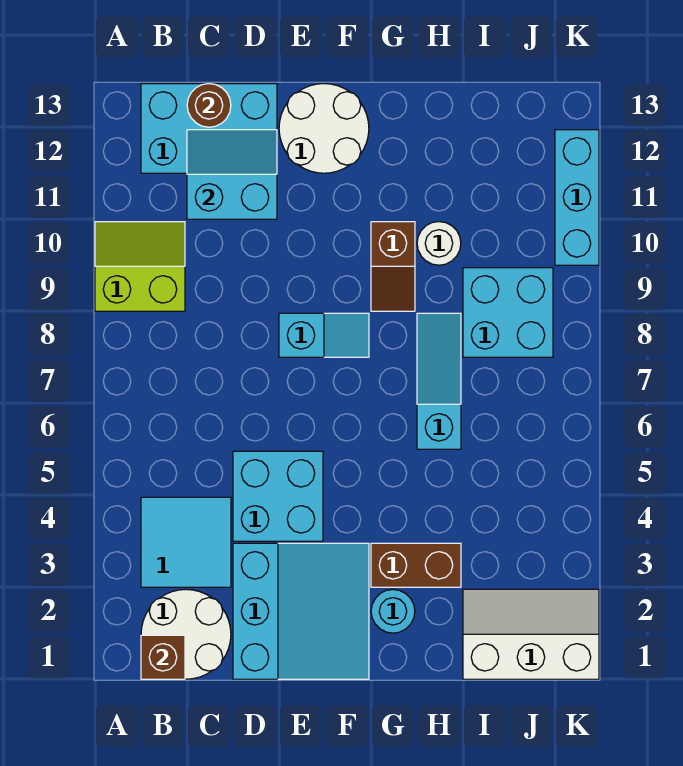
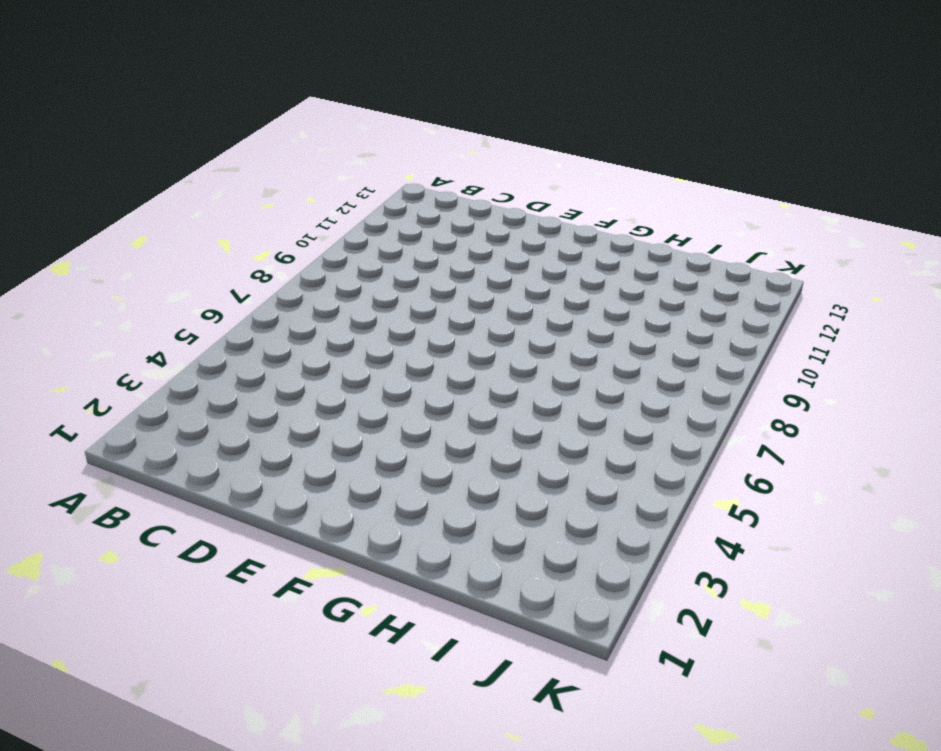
none -> lime slope A9:B10 level 1 top 9
none -> white round brick B1:C2 level 1
none -> cyan tile B3:C4 level 1

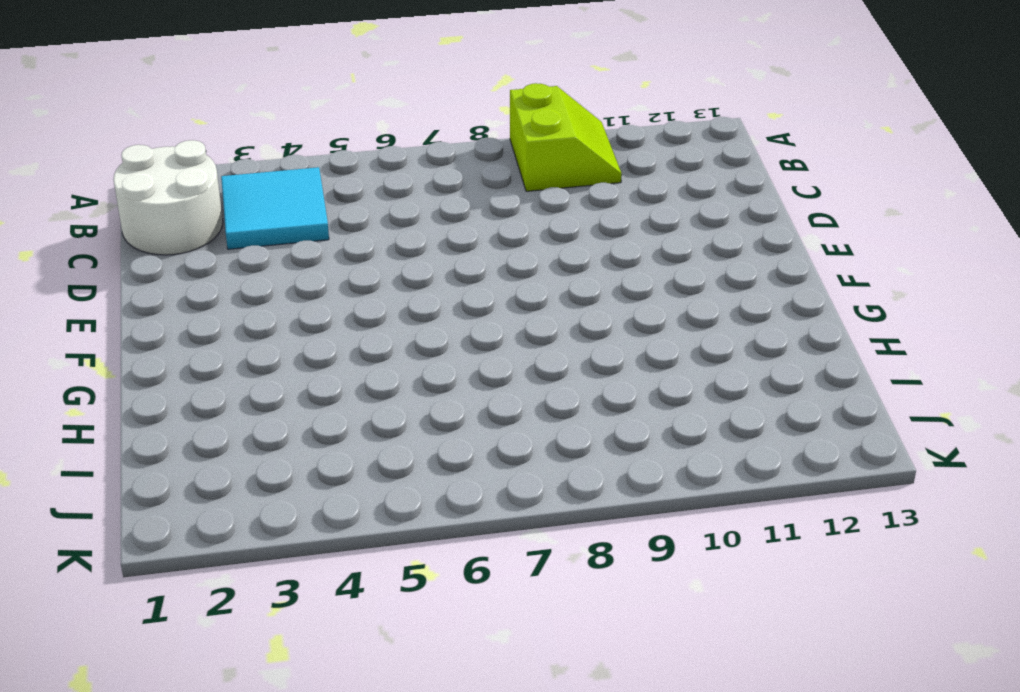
none -> cyan brick B12:D13 level 1
none -> cyan slope D1:F3 level 1 top D
none -> cyan brick D4:E5 level 1

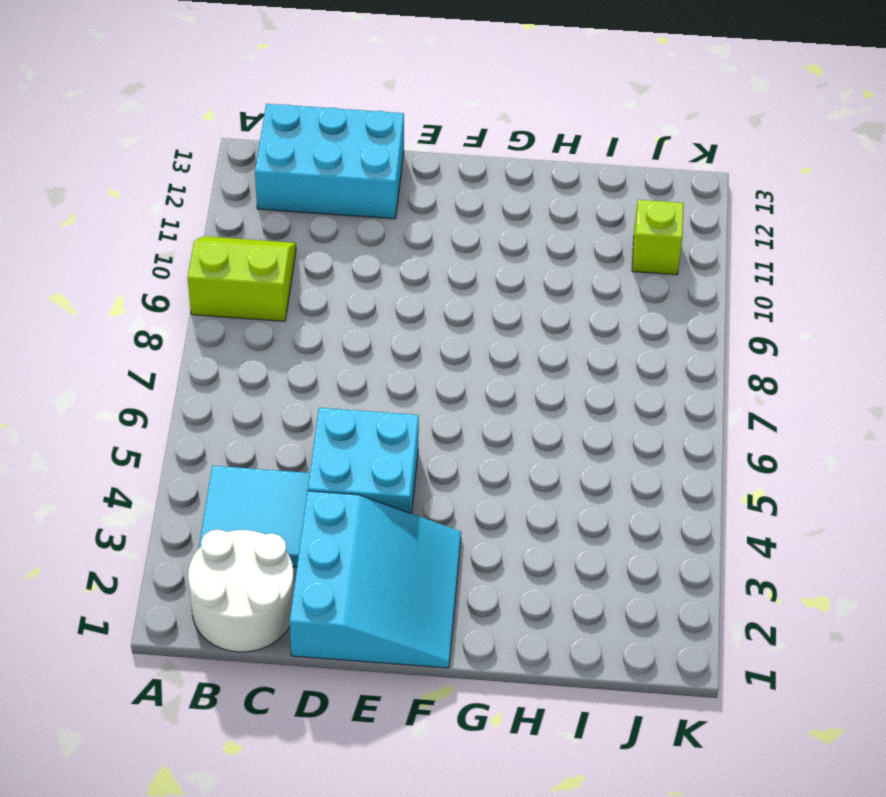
lime brick J11 level 1 -> none
none -> cyan slope E8:F8 level 1 top E
none -> white round brick E12:F13 level 1
none -> cyan round brick G2 level 1

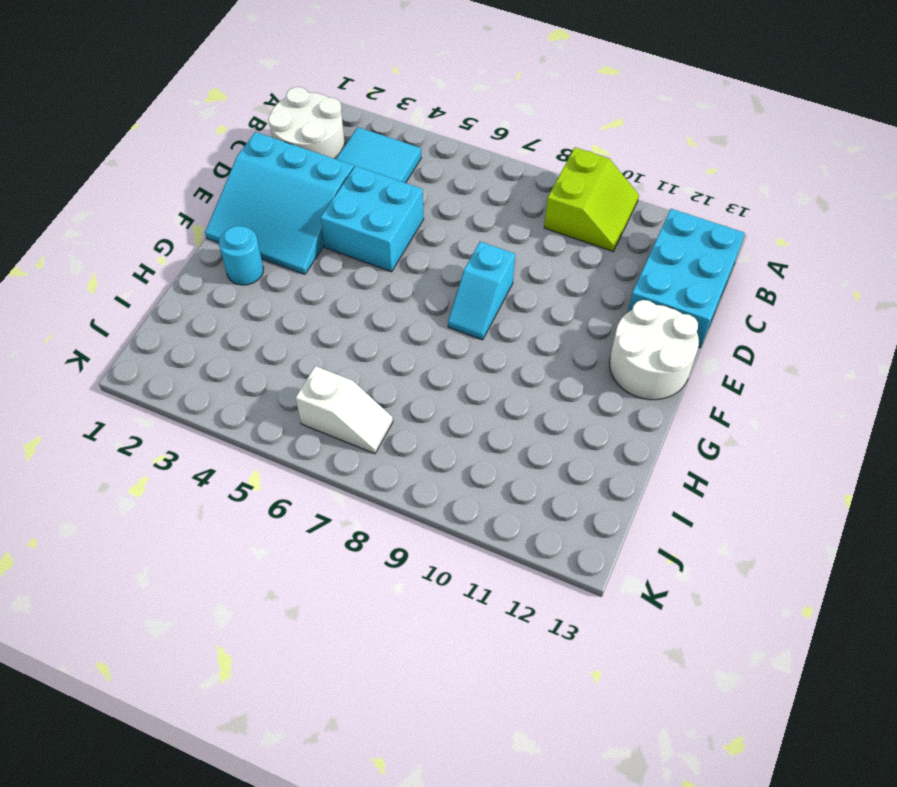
white slope J6:J7 level 1 top 6 -> none
none -> brown brick G3:H3 level 1
none -> brown slope G9:G10 level 1 top 10
none -> cyan slope H6:H8 level 1 top 6

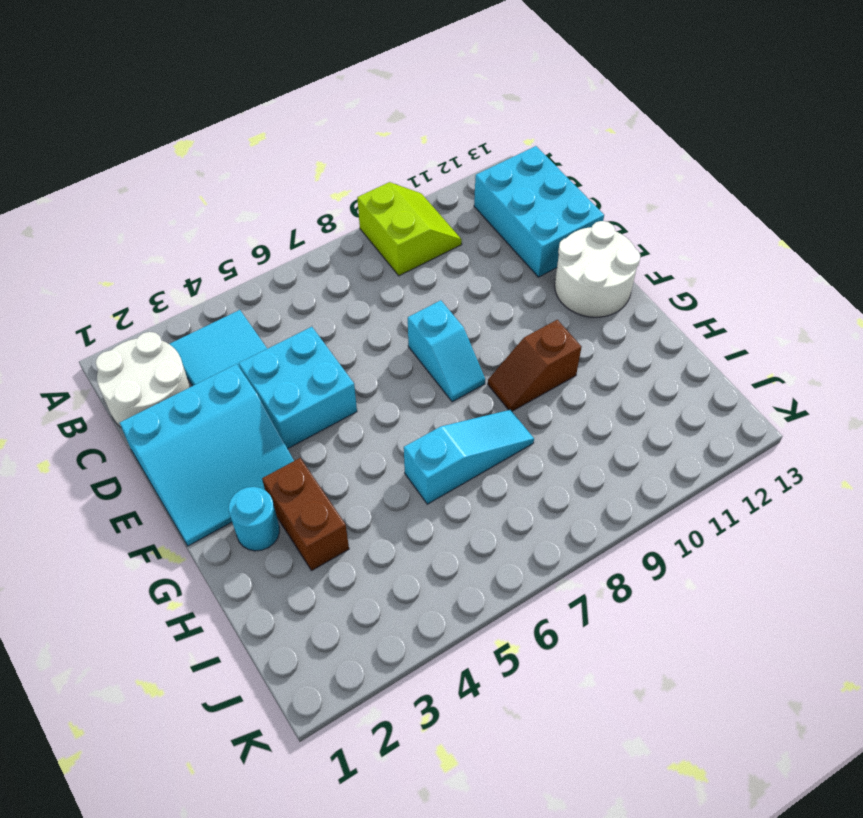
none -> white round brick H10 level 1
none -> white slope I1:K2 level 1 top 1
none -> cyan brick I8:J9 level 1

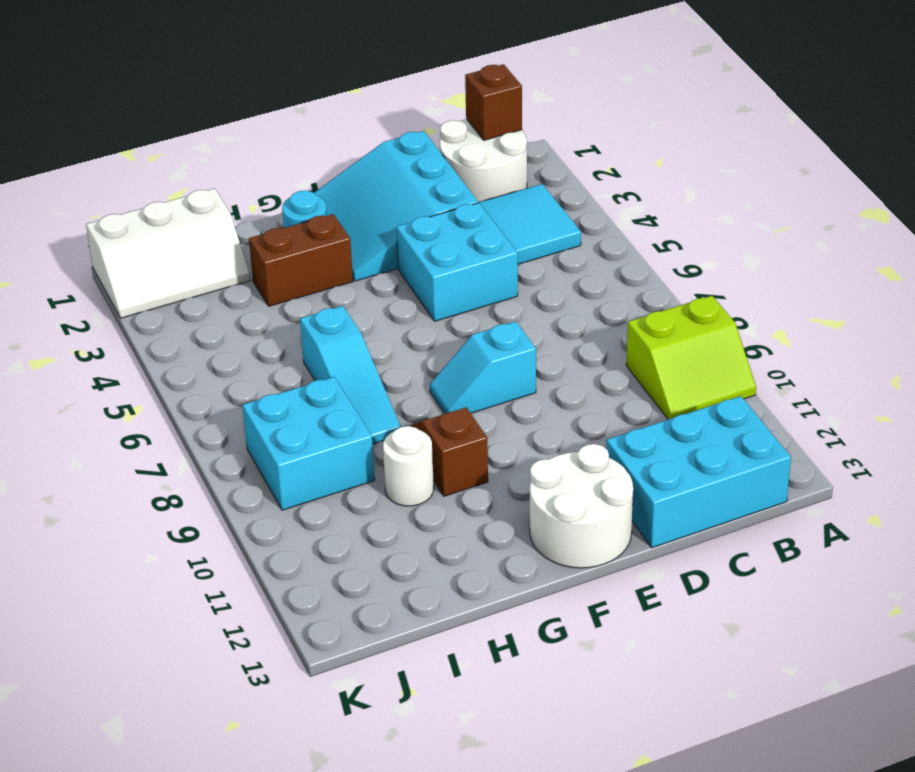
none -> cyan brick K10:K12 level 1
none -> cyan slope C11:D12 level 2 top 11
none -> brown round brick C13 level 2

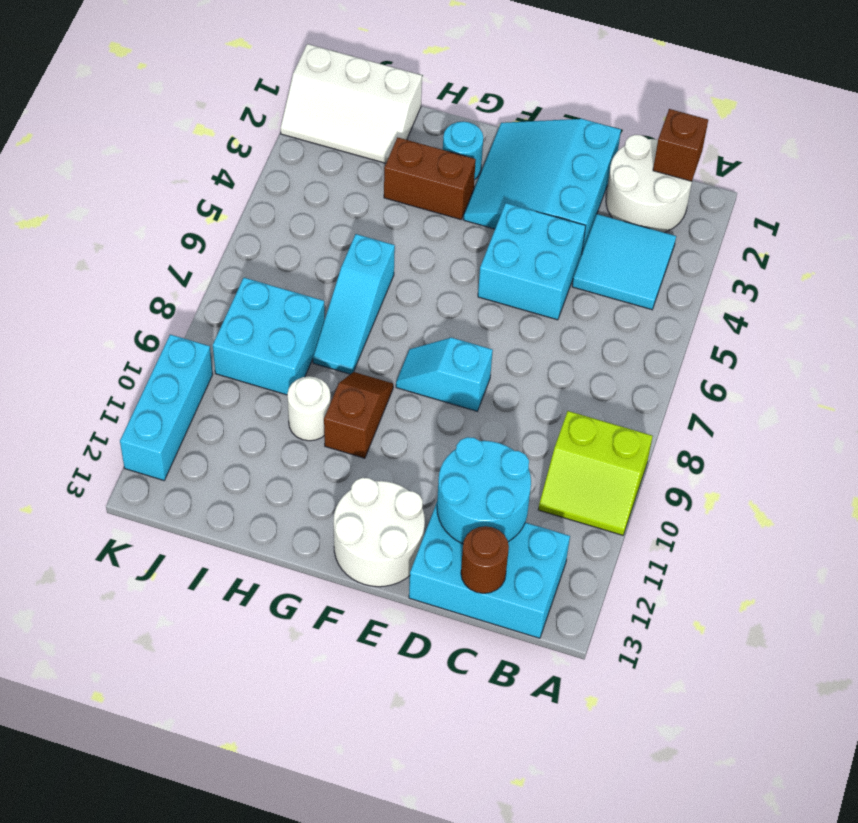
cyan round brick C11:D12 level 2 -> cyan slope C11:D12 level 2 top 11

